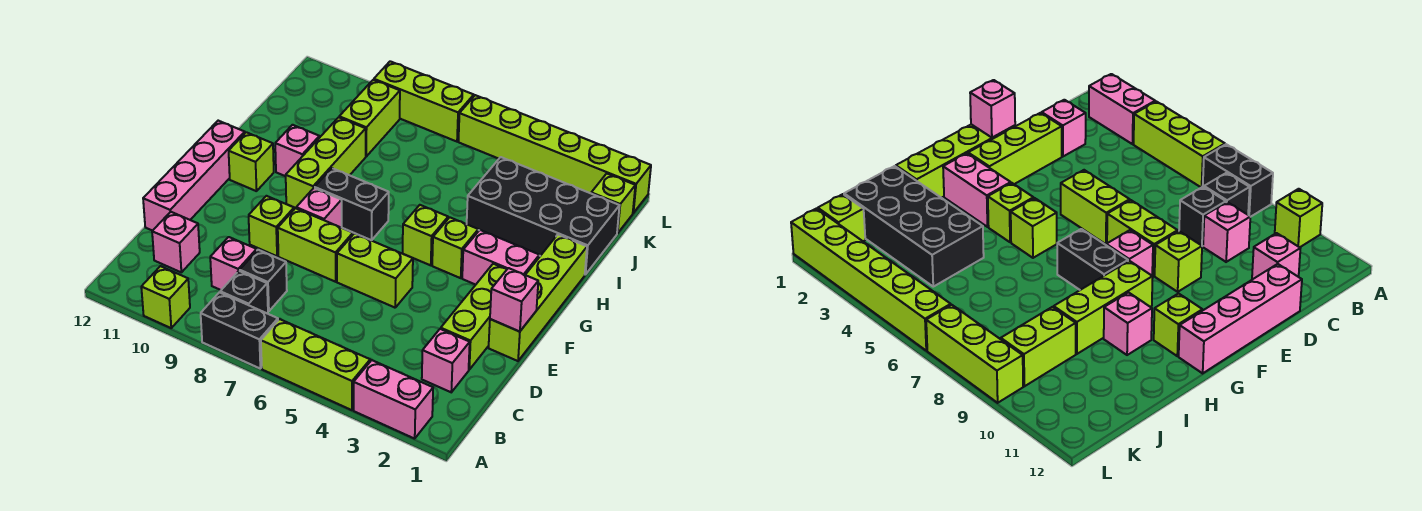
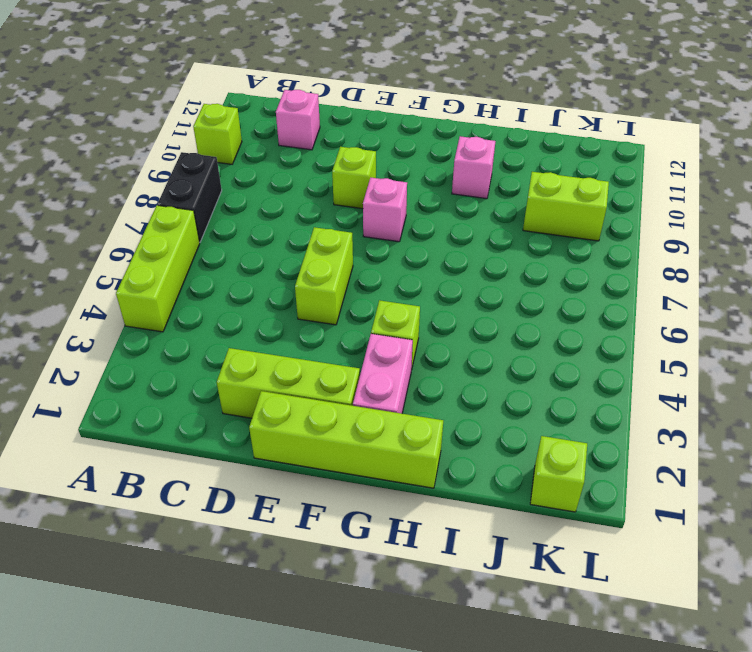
none -> pink brick A2:A3 level 1
none -> black brick B8 level 1
none -> pink brick C2 level 1

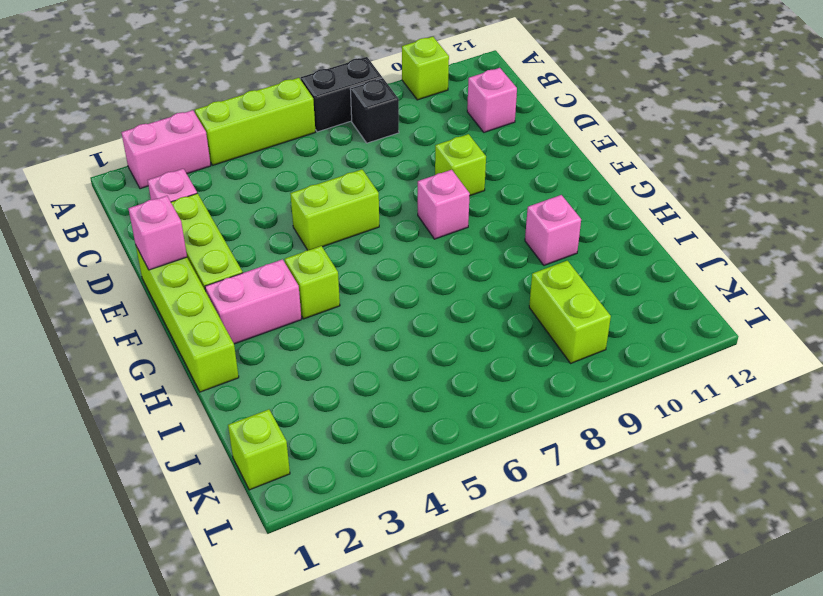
none -> black brick C8 level 1
none -> pink brick C9 level 1
none -> pink brick D12:G12 level 1

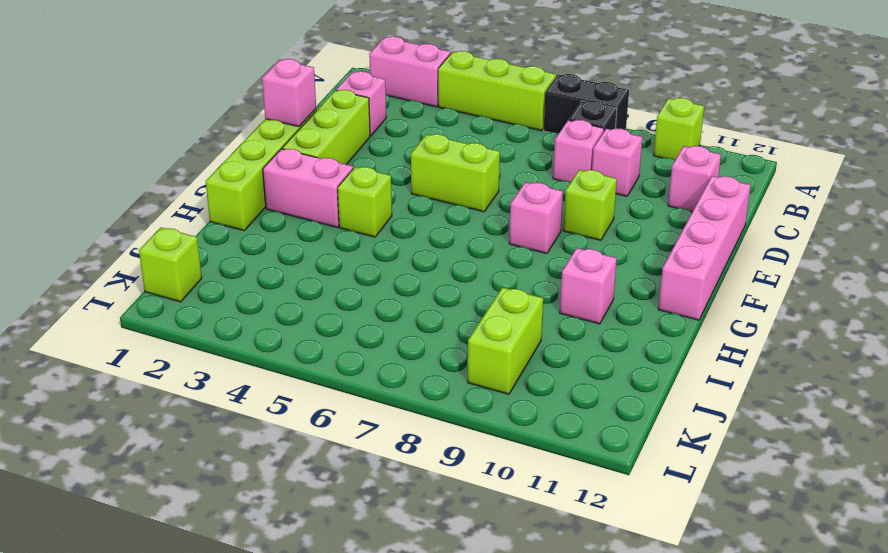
pink brick C8 level 1 -> black brick C8 level 1
none -> lime brick E7:E8 level 1
none -> lime brick G5 level 1
none -> black brick G7:G8 level 1

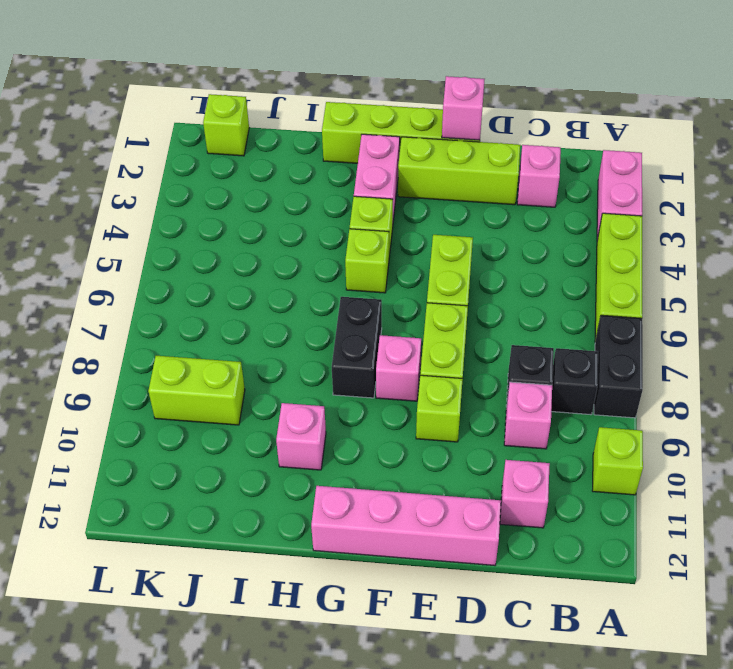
none -> lime brick G9:I9 level 1
none -> lime brick G11 level 1
none -> black brick I1:J4 level 1

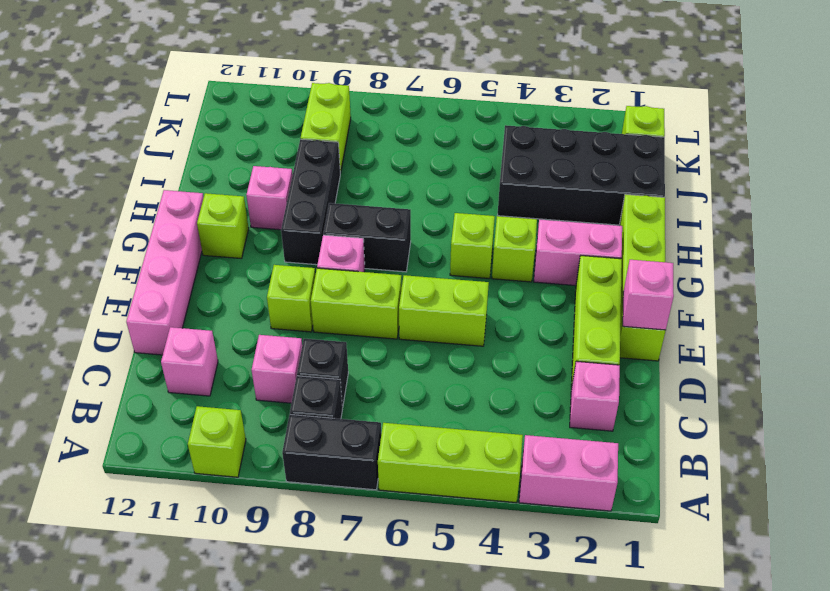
black brick G9:I9 level 1 -> lime brick G9:I9 level 1
none -> lime brick L1:L6 level 1
none -> lime brick L7:L9 level 1

